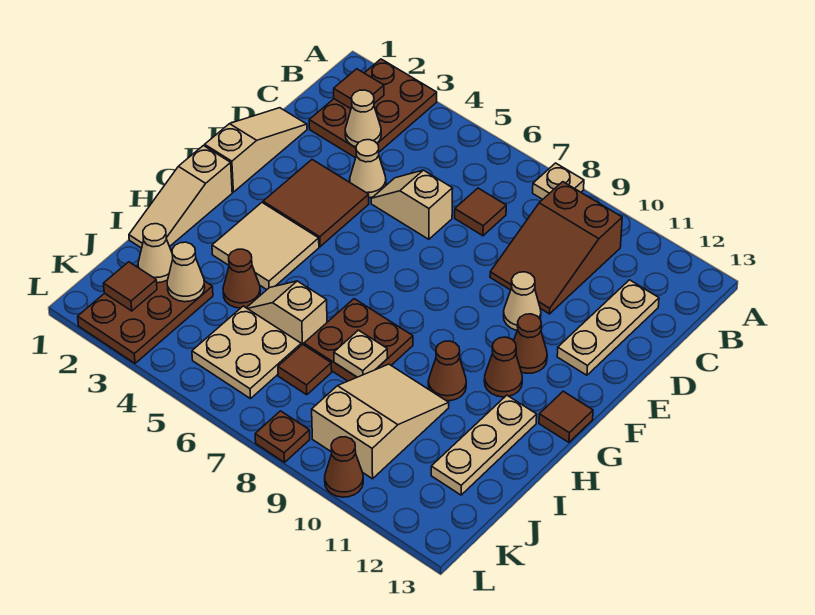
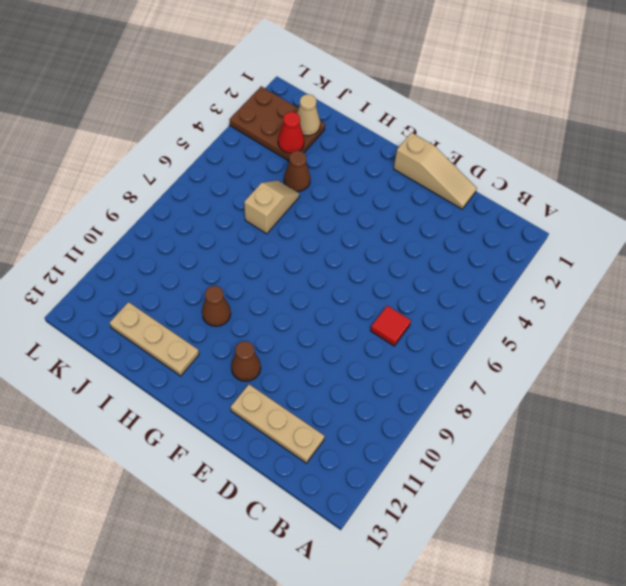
red tile C7 level 1 -> brown tile C7 level 1
red cone J3 level 2 -> tan cone J3 level 2
none -> brown plate A2:C3 level 1
none -> tan plate A8 level 1
none -> brown slope B9:D10 level 1 top B
none -> tan cone D4 level 1

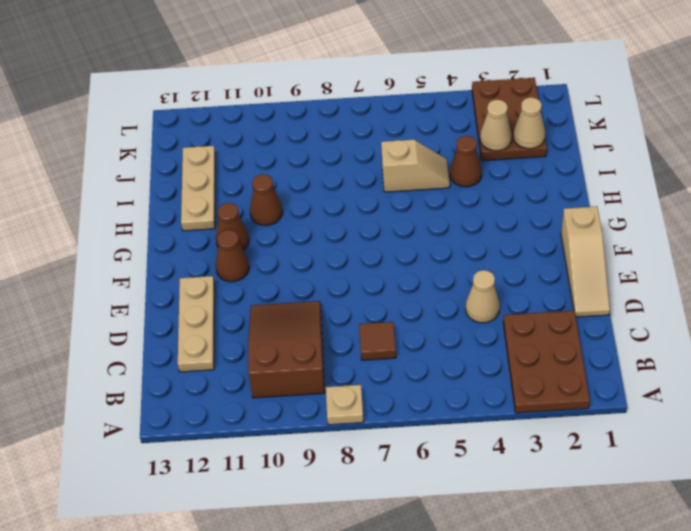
none -> tan slope D5:D6 level 1 top 6
none -> brown tile E3:F4 level 1
none -> tan cone E10 level 1
none -> tan slope G1:I1 level 1 top G

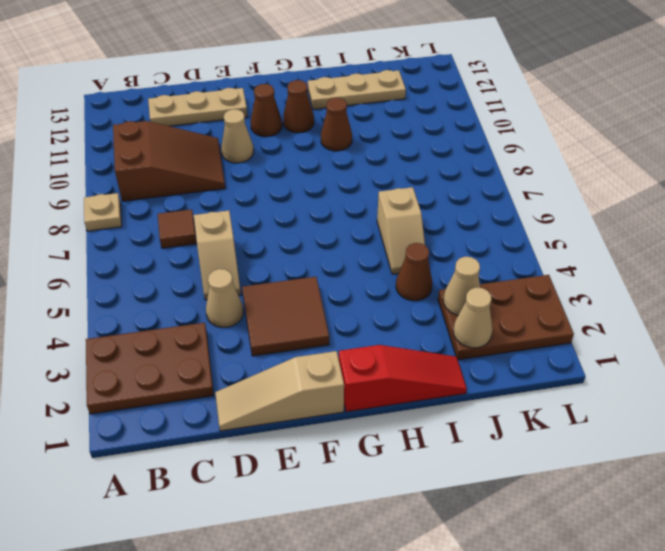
red slope G1:I1 level 1 top G -> tan slope G1:I1 level 1 top G
none -> tan tile G3:H4 level 1
none -> brown tile G13 level 1
none -> brown plate H7:I8 level 1
none -> tan slope I9:K10 level 1 top K

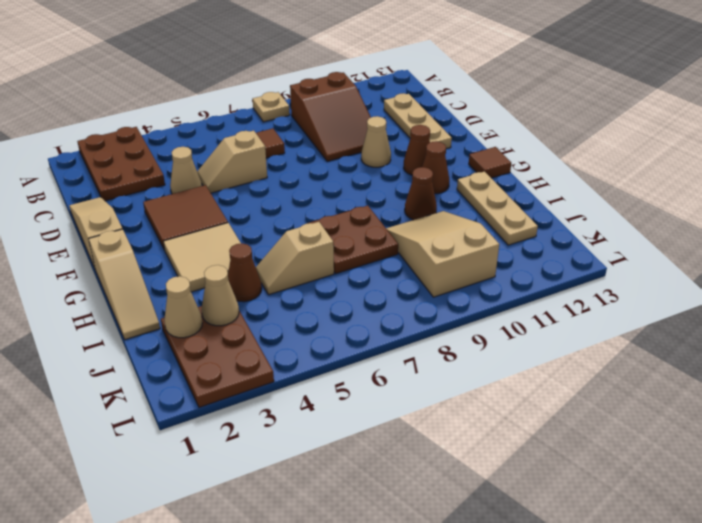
none -> tan plate J5:K6 level 1
none -> brown tile J7 level 1
none -> brown plate L8 level 1
none -> brown cone L10 level 1

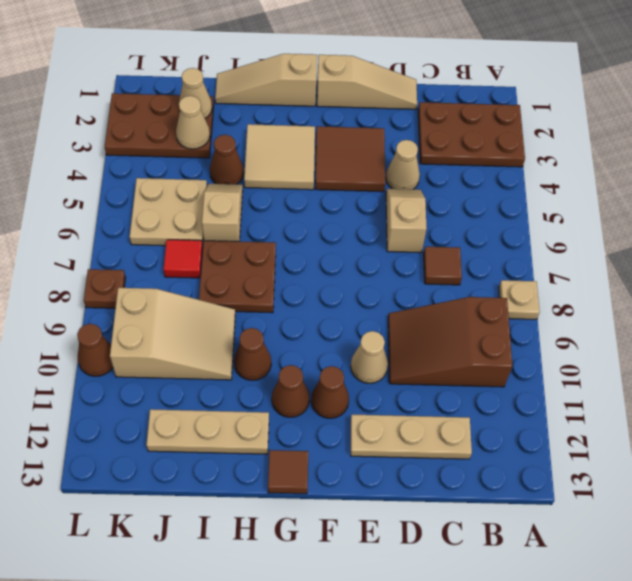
red tile J7 level 1 -> brown tile J7 level 1
none -> brown tile B2 level 2
none -> tan cone C3 level 2
none -> tan plate I8 level 2
none -> brown tile K2 level 2

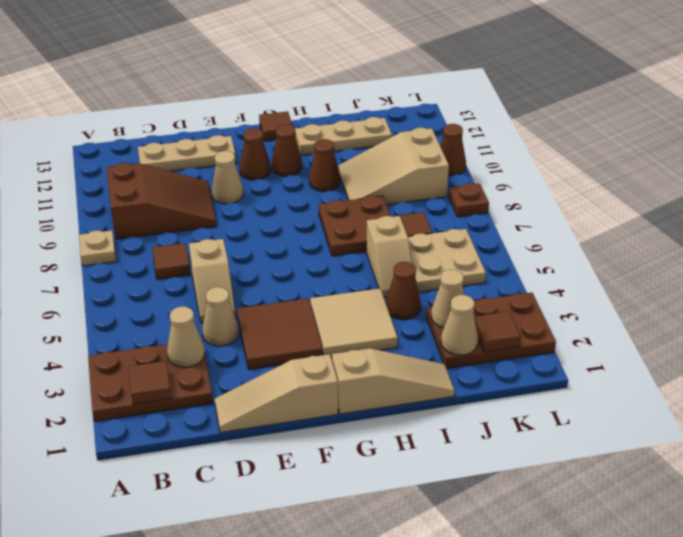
none -> tan plate I8 level 2

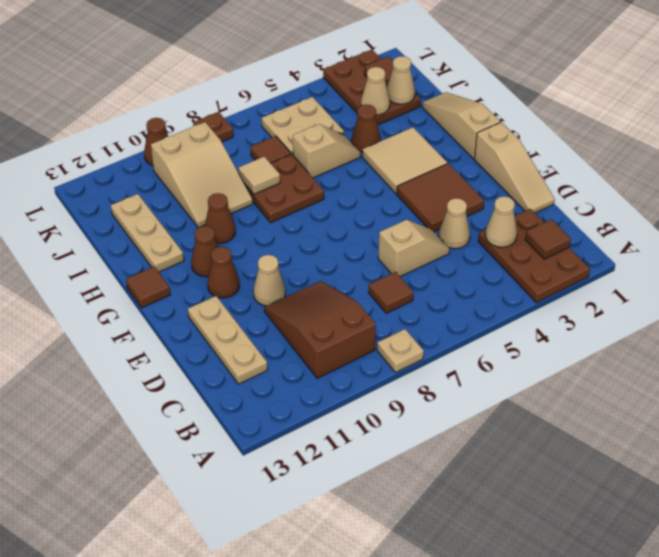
tan tile I8 level 2 -> tan plate I8 level 2

